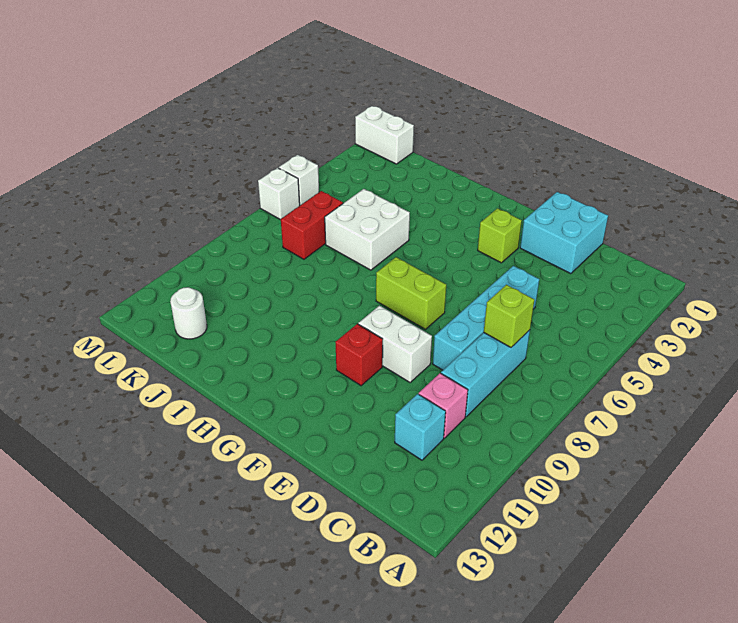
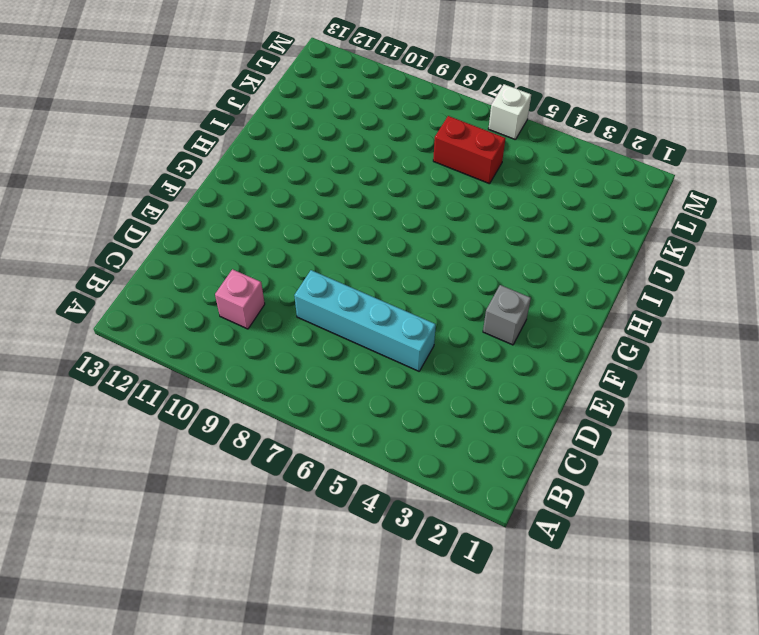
grey brick F3 level 1 -> lime brick F3 level 1
none -> cyan brick C7:C9 level 1
none -> cyan brick C11 level 1
none -> cyan brick D1:E2 level 1

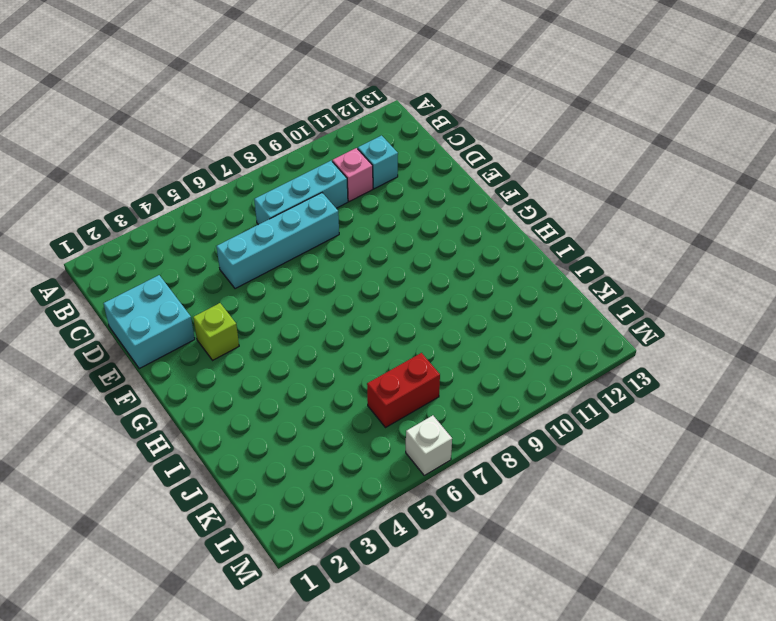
none -> white brick E9:F9 level 1
none -> lime brick F7:G7 level 1
none -> red brick F10 level 1

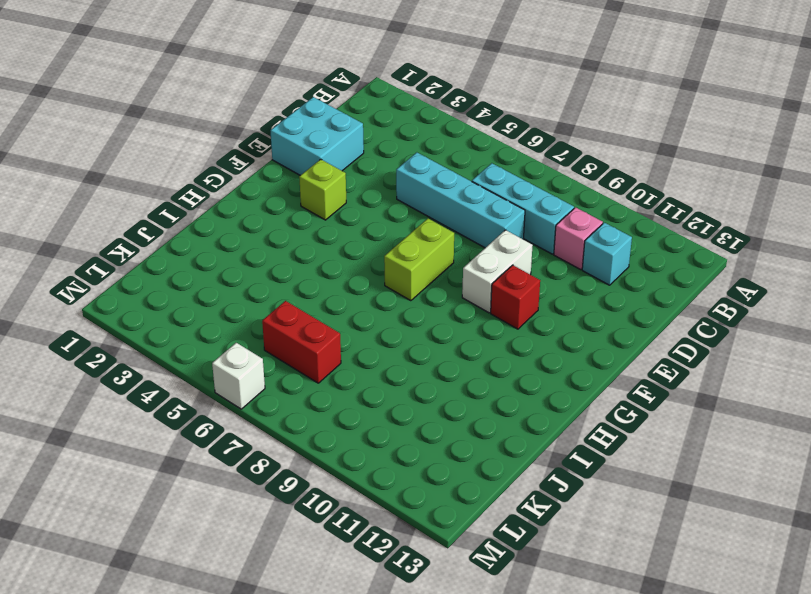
none -> white brick I5:J6 level 1
none -> white round brick K12 level 1
none -> white brick L1:M1 level 1

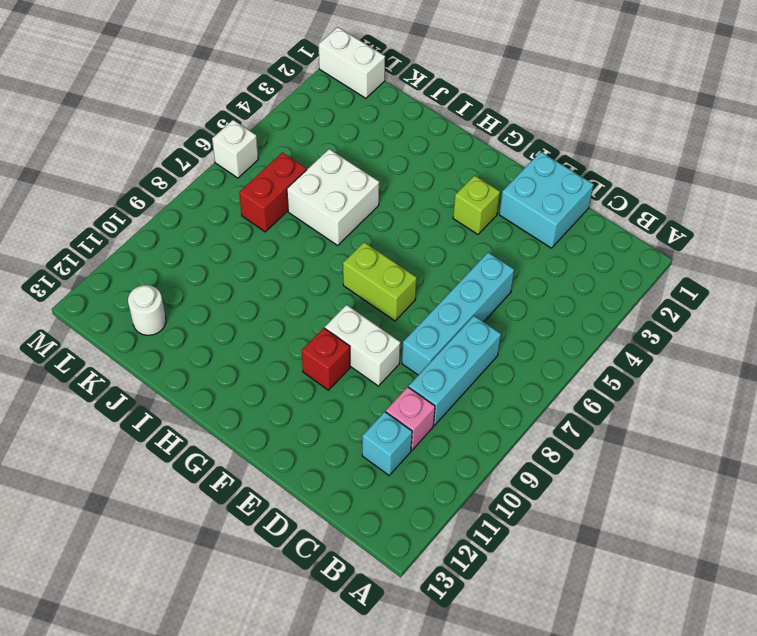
none -> white brick M5 level 1
none -> lime brick C7 level 2

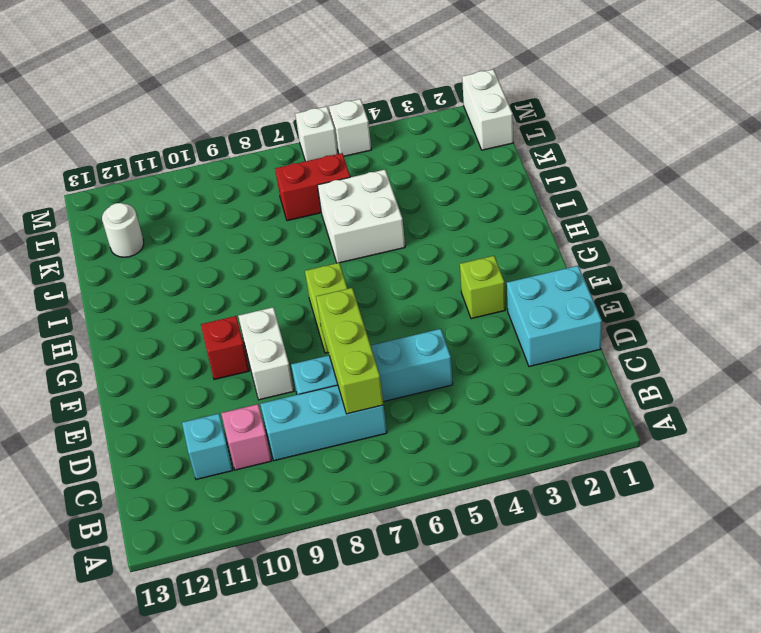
lime brick C7:E7 level 2 -> lime brick C7 level 2

